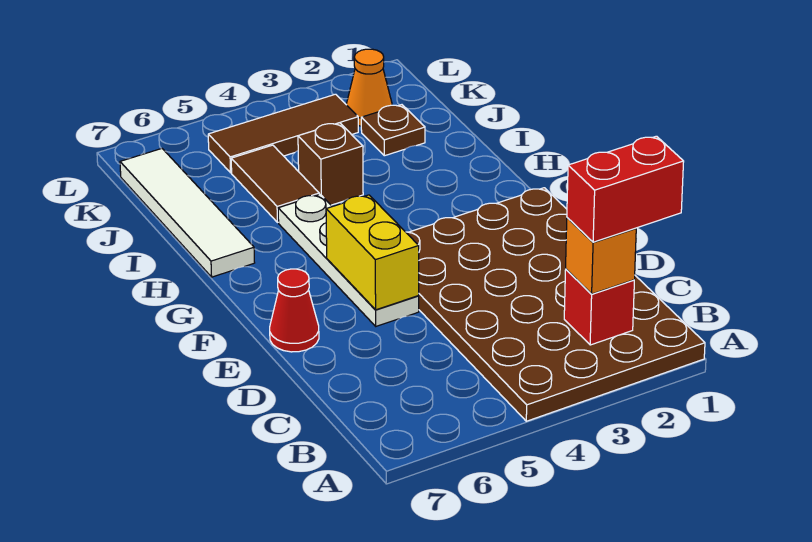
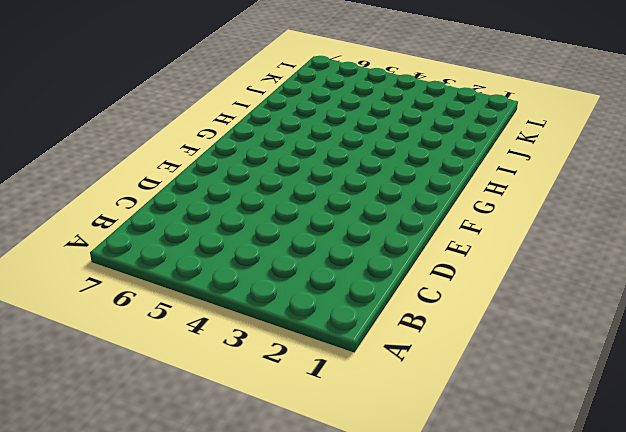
none -> brown plate A1:F4 level 1
none -> white plate E5:H5 level 1
none -> red cone E7 level 1

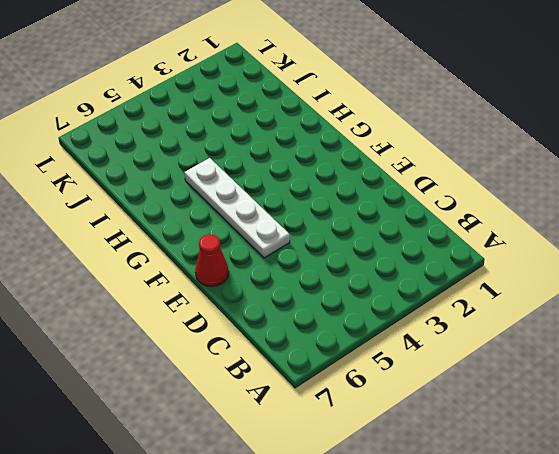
none -> brown plate A1:F4 level 1
none -> white tile H7:K7 level 1
none -> brown brick I4 level 1

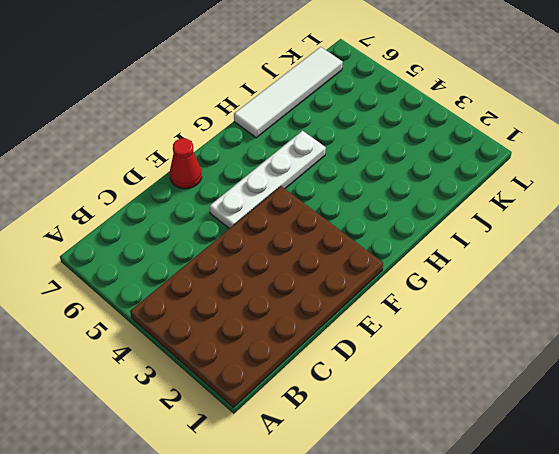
none -> brown brick I4 level 1
none -> brown tile I5:J5 level 1
none -> brown plate J2 level 1

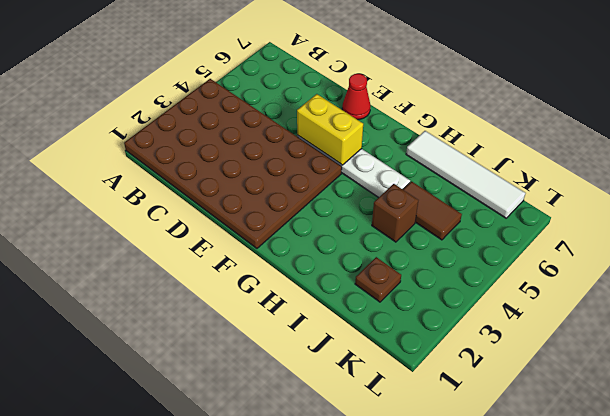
none -> orange cone K2 level 1
none -> brown tile K3:K5 level 1
none -> red brick B2 level 2

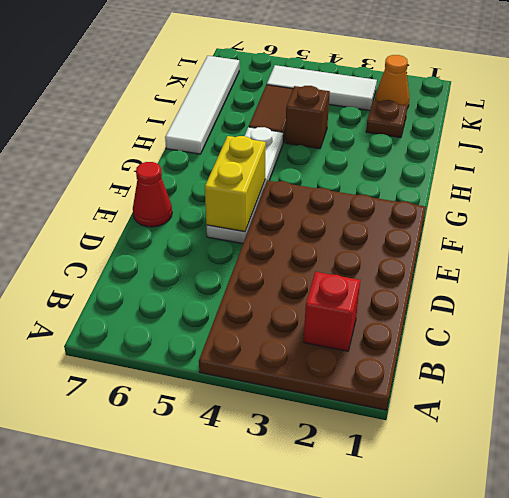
white tile K3:K5 level 1 -> brown tile K3:K5 level 1
none -> orange brick B2 level 3
none -> red brick B1:B2 level 4

